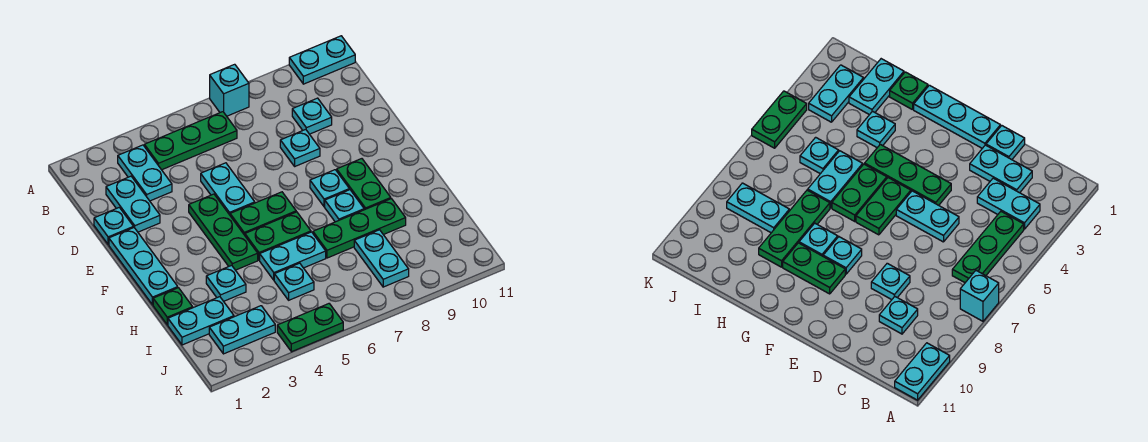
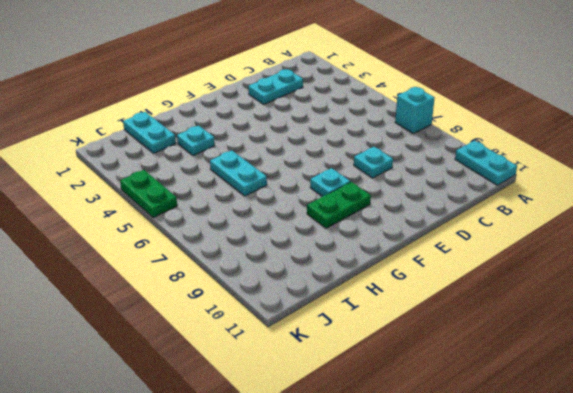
none -> cyan plate B3:C3 level 1
none -> green plate B4:B6 level 1
none -> cyan plate C9 level 1

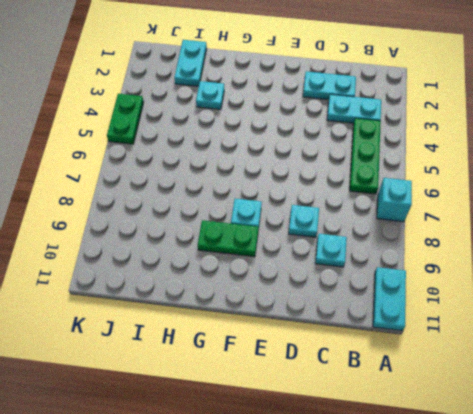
none -> cyan plate D1 level 1
none -> cyan plate D5:E5 level 1
none -> cyan plate E1:G1 level 1

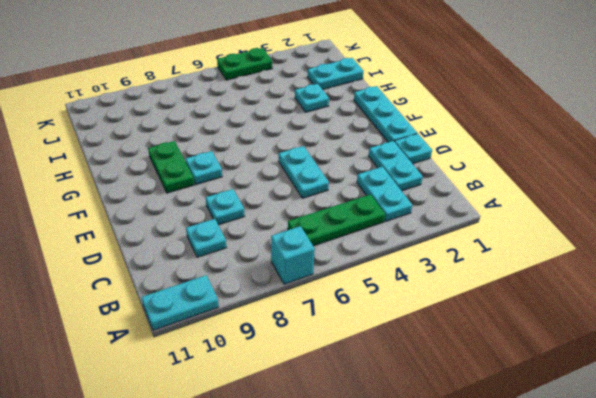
none -> green plate E4:G4 level 1
none -> green plate F5:F6 level 1
none -> green plate G5:G6 level 1

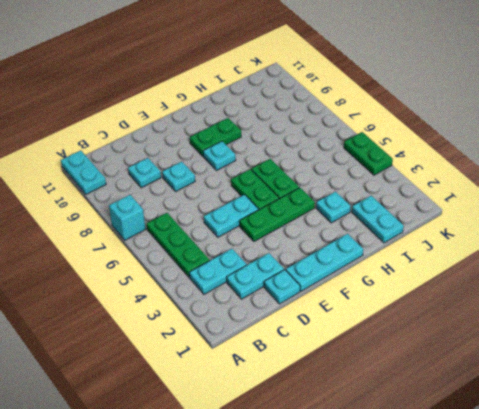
none -> cyan plate G8 level 1
none -> green plate H1 level 1
none -> cyan plate H5:H6 level 1

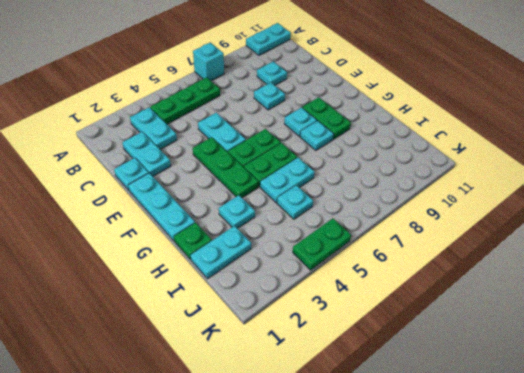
none -> green plate H7:H9 level 1
none -> cyan plate I8:J8 level 1
none -> cyan plate J2:J3 level 1

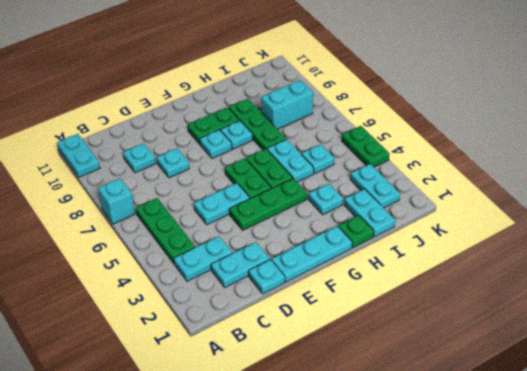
cyan brick I8:J8 level 1 -> cyan plate I8:J8 level 1

